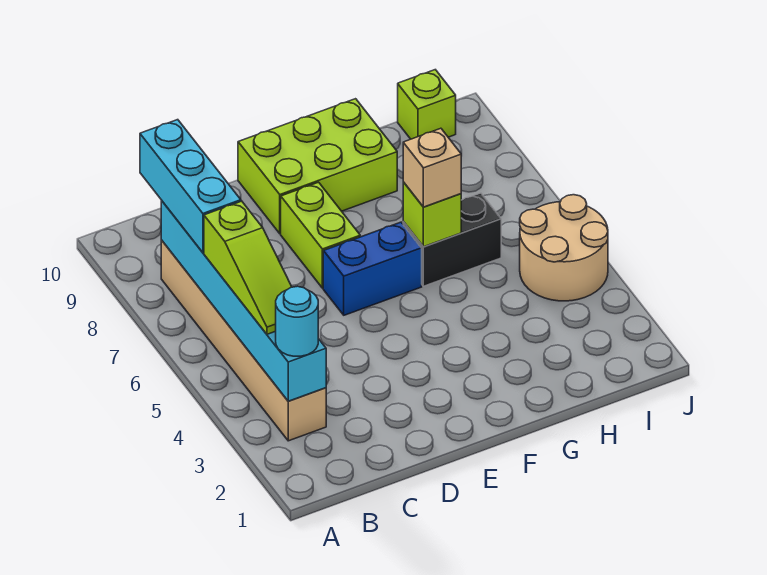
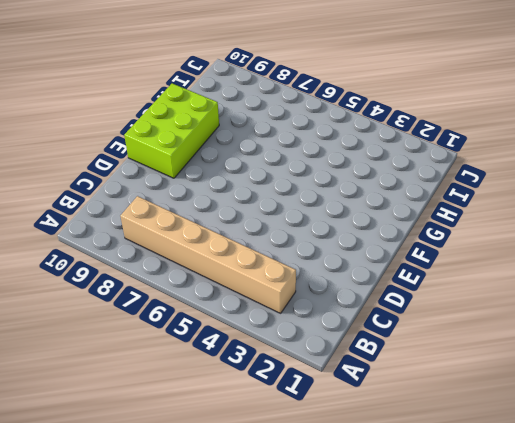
none -> blue brick E6:F6 level 1
none -> lime brick E7:E8 level 1
none -> black brick G6:H6 level 1

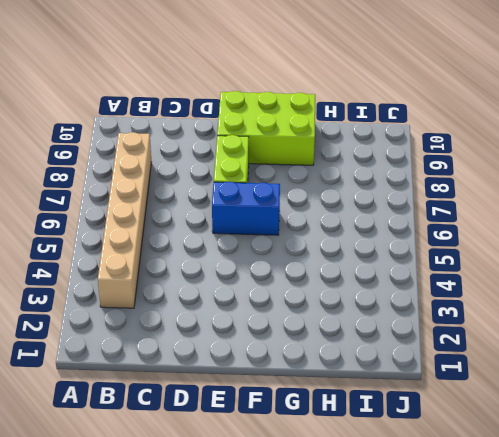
none -> black brick G6:H6 level 1
none -> tan round brick I4:J5 level 1
none -> lime brick I10 level 1

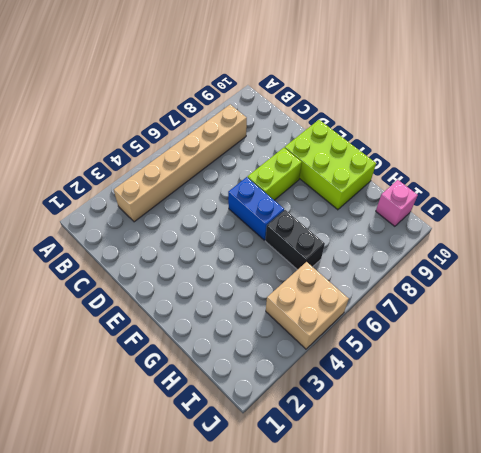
tan brick I4:J5 level 1 -> tan round brick I4:J5 level 1
pink brick I10 level 1 -> lime brick I10 level 1
none -> cyan brick B3:B8 level 2
none -> lime brick G6 level 2
none -> cyan round brick B3 level 3

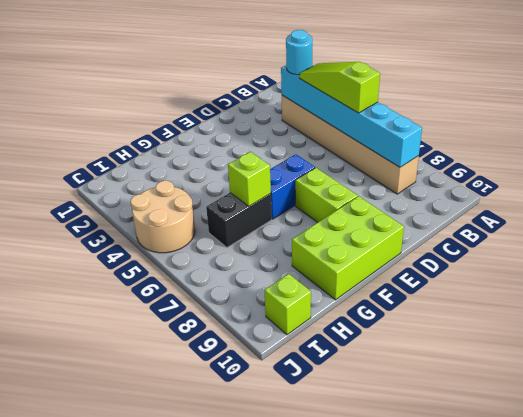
none -> cyan brick B7:B9 level 3
none -> tan brick G6 level 3

